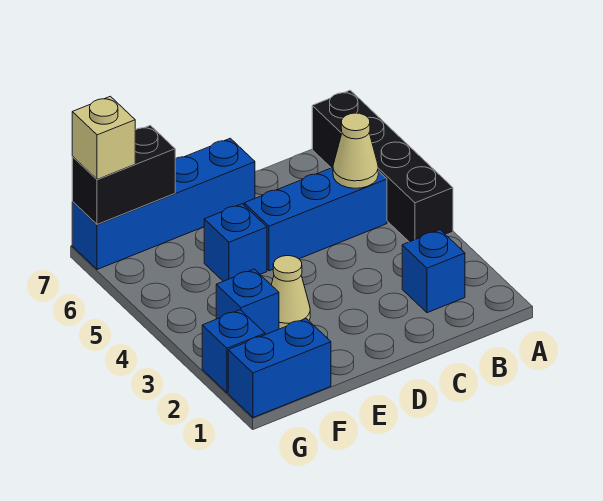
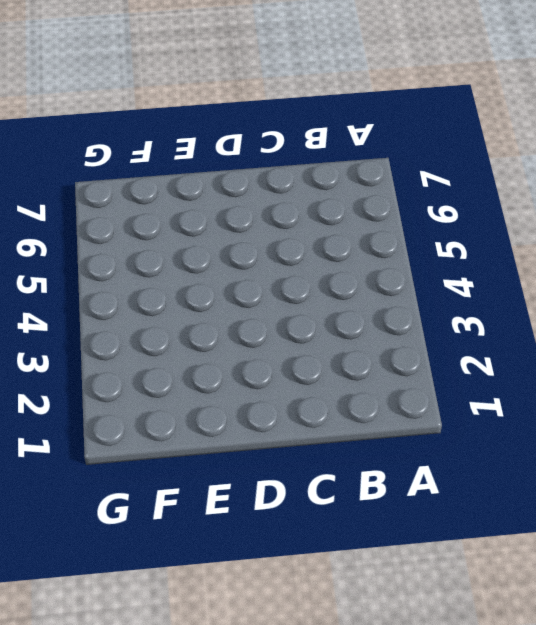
none -> black brick A4:A7 level 1
none -> blue brick B2 level 1
none -> blue brick B5:D5 level 1

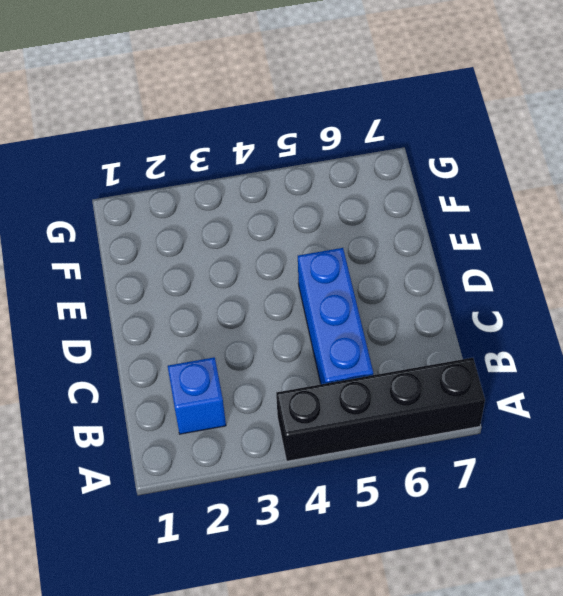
none -> blue brick D7:G7 level 1
none -> tan cone E3 level 1
none -> blue brick E5 level 1

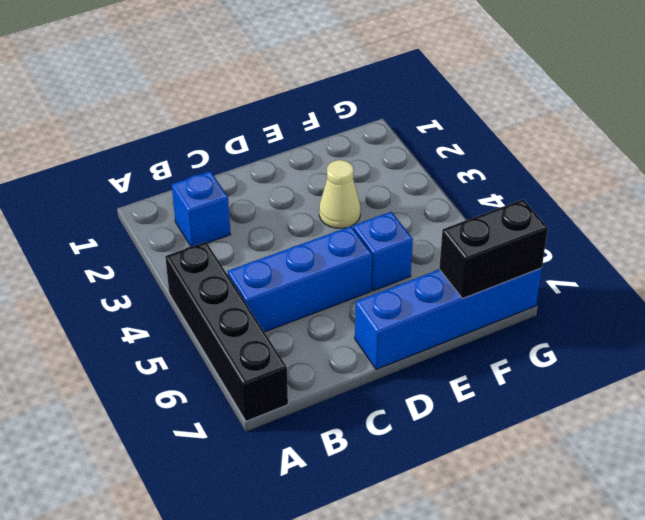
none -> blue brick F1:G1 level 1
none -> blue brick F3 level 1
none -> blue brick G2 level 1

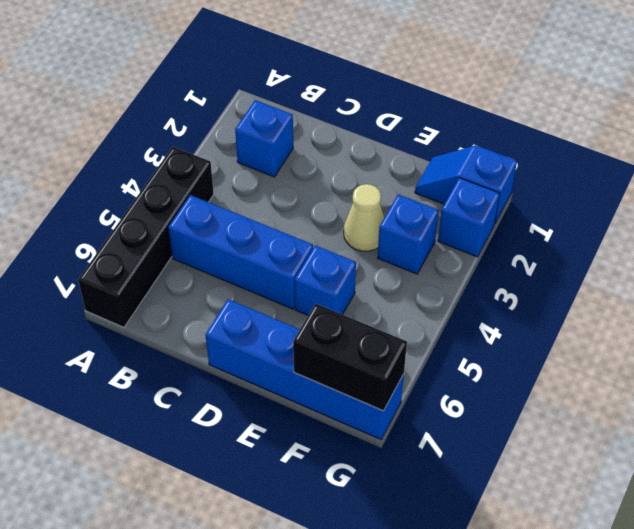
blue slope F1:G1 level 1 top G -> blue brick F1:G1 level 1
none -> tan cone B5 level 2
none -> tan brick G7 level 3

